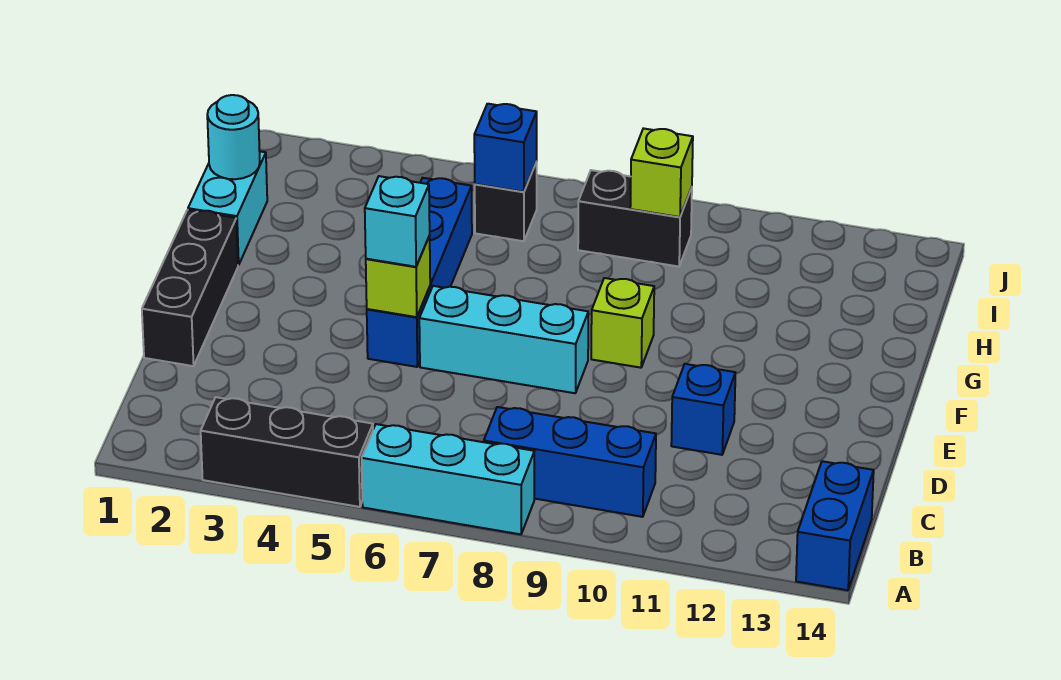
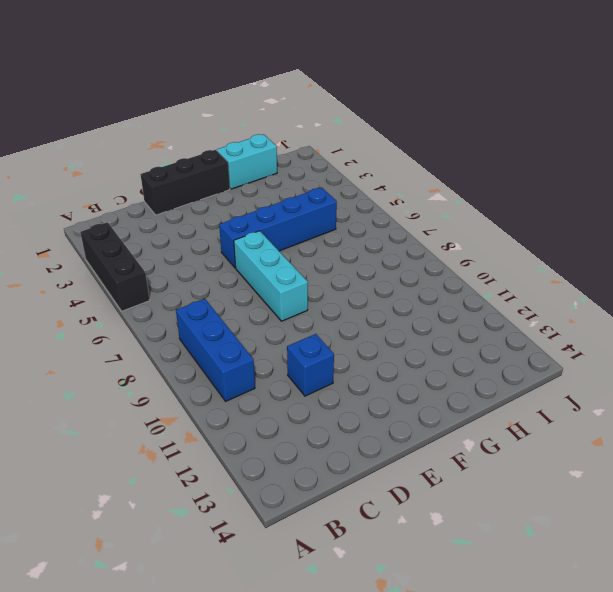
none -> cyan brick A6:A8 level 1
none -> blue brick A14:B14 level 1
none -> lime brick F9 level 1

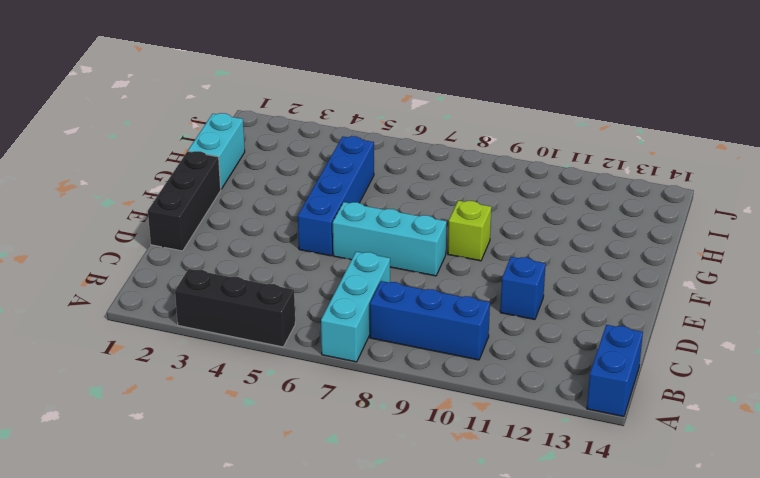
cyan brick A7:C7 level 1 -> cyan brick A6:A8 level 1
none -> black brick I6 level 1
none -> black brick I8:I9 level 1
none -> lime brick E5 level 2

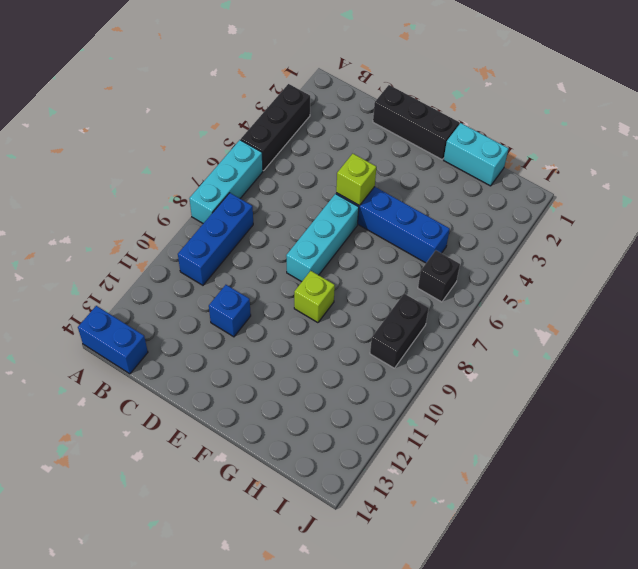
none -> cyan round brick H1 level 2
none -> blue brick I6 level 2
none -> lime brick I9 level 2

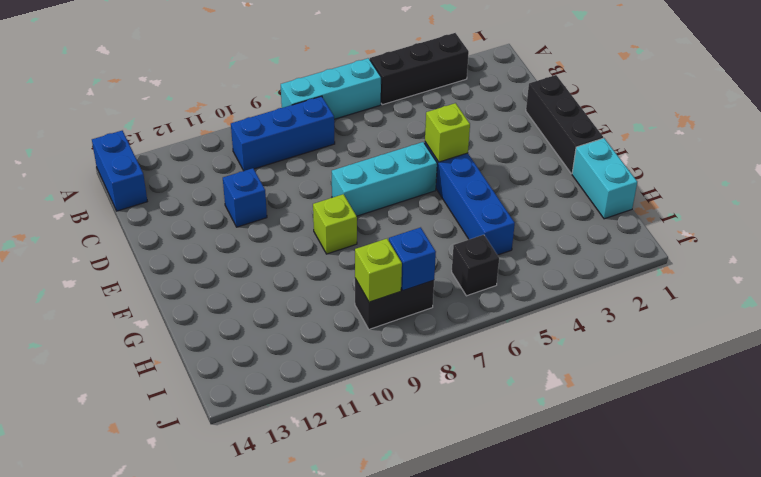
blue brick I8 level 2 -> blue brick I6 level 2
none -> cyan round brick H1 level 2
none -> cyan brick E5 level 3

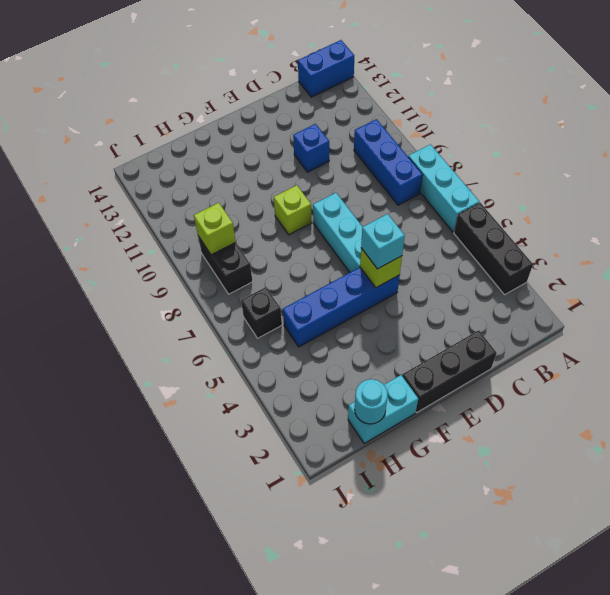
none -> blue brick I6 level 2

